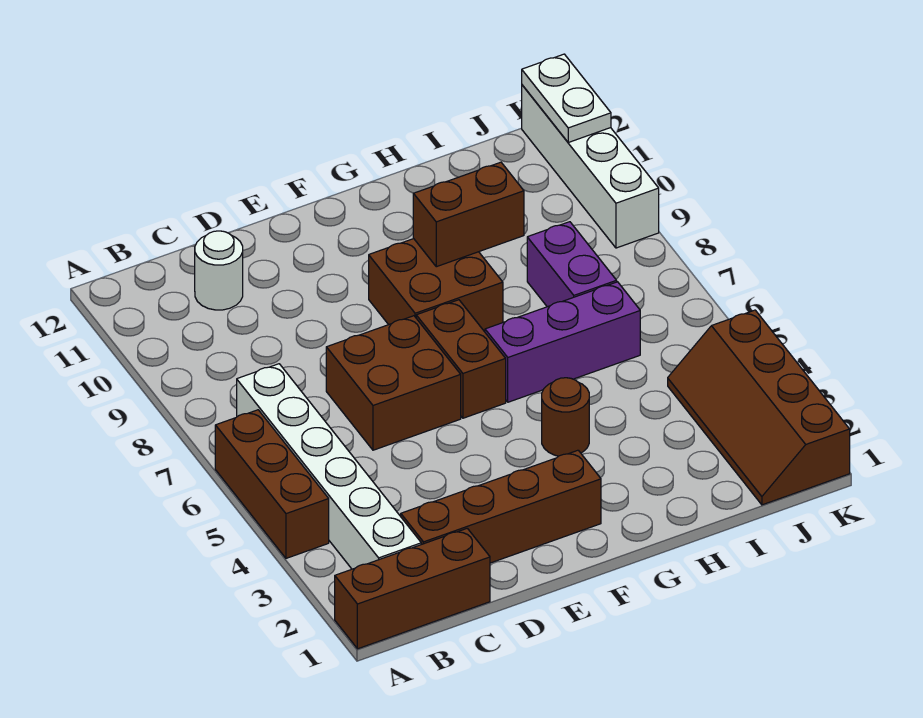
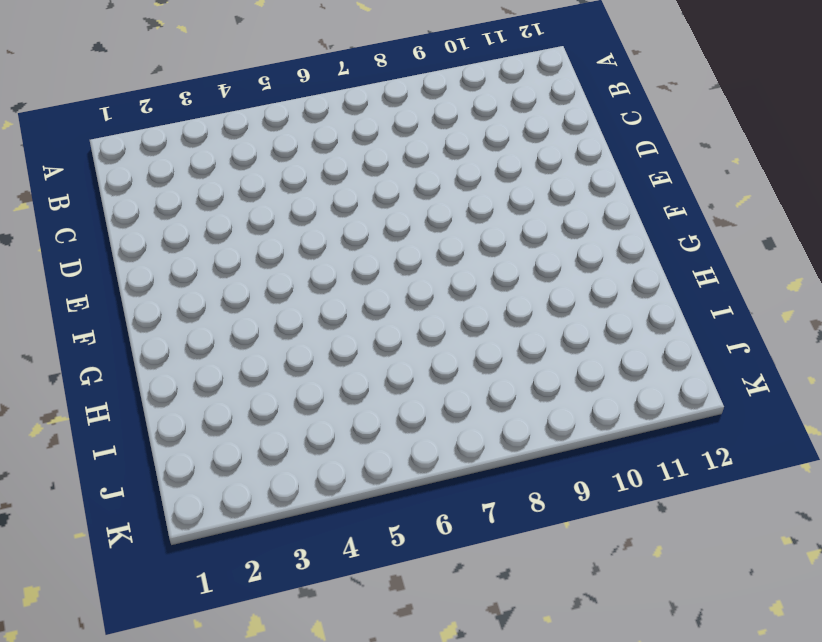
none -> brown brick A1:C1 level 1
none -> brown brick A4:A6 level 1
none -> white brick B2:B7 level 1

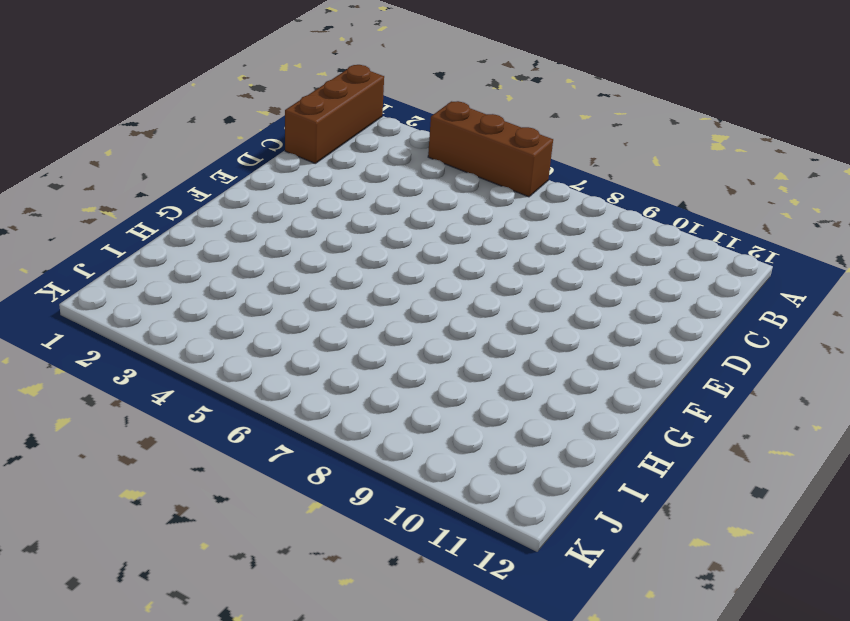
none -> white brick B2:B7 level 1
none -> brown brick C2:F2 level 1
none -> white round brick C11 level 1

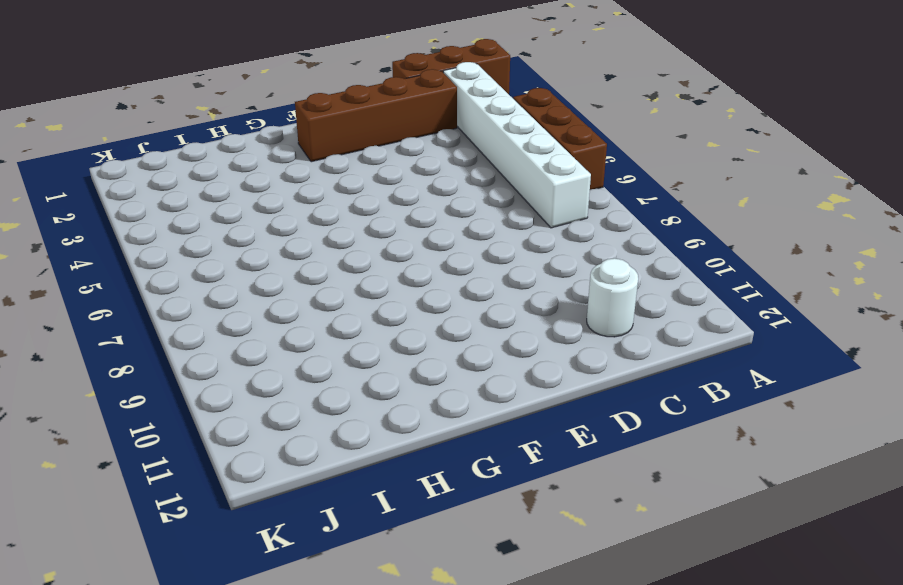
none -> brown brick D6:E7 level 1
none -> brown brick F6:F7 level 1
none -> brown brick F8:G9 level 1

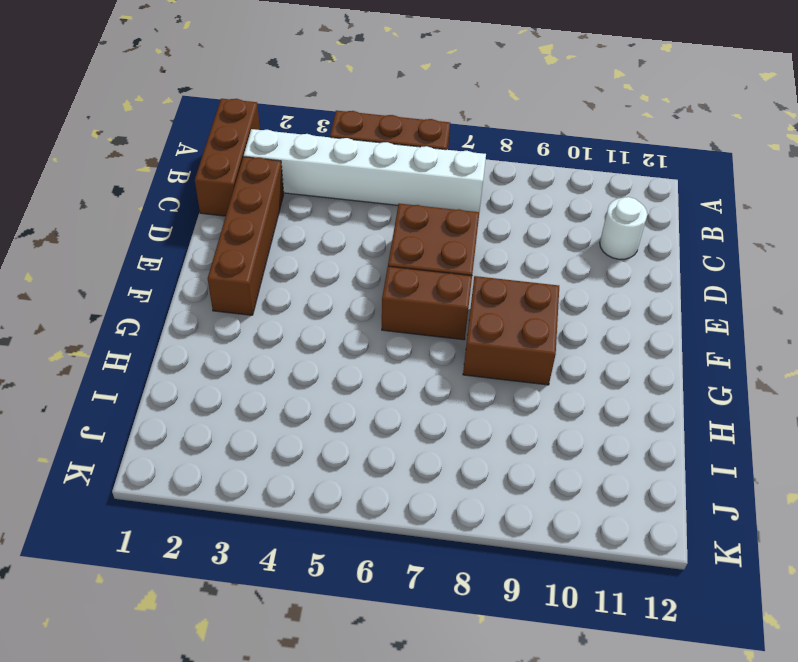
none -> brown round brick G4 level 1
none -> purple brick G6:I6 level 1
none -> purple brick I7:I8 level 1

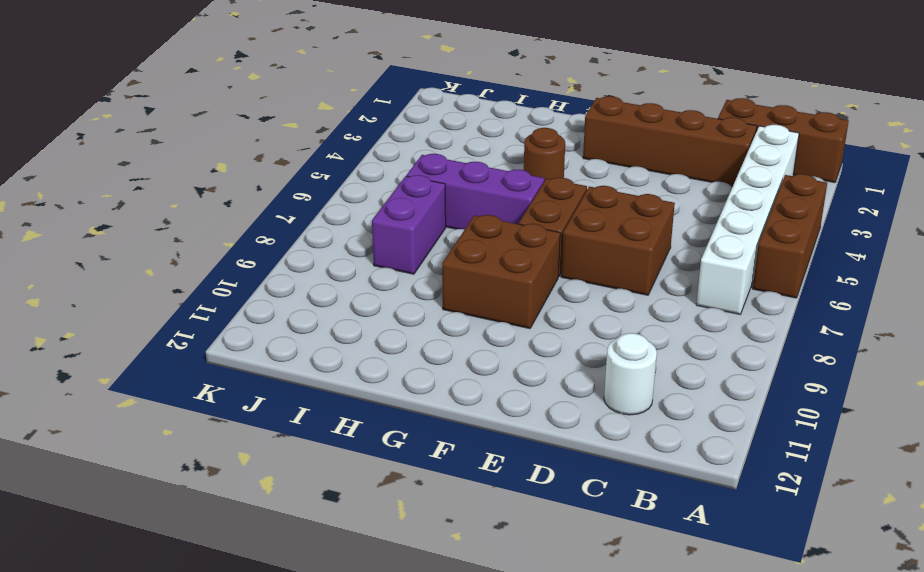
none -> brown slope J1:K4 level 1 top K
none -> white brick K9:K12 level 1
none -> brown brick G9:H9 level 2

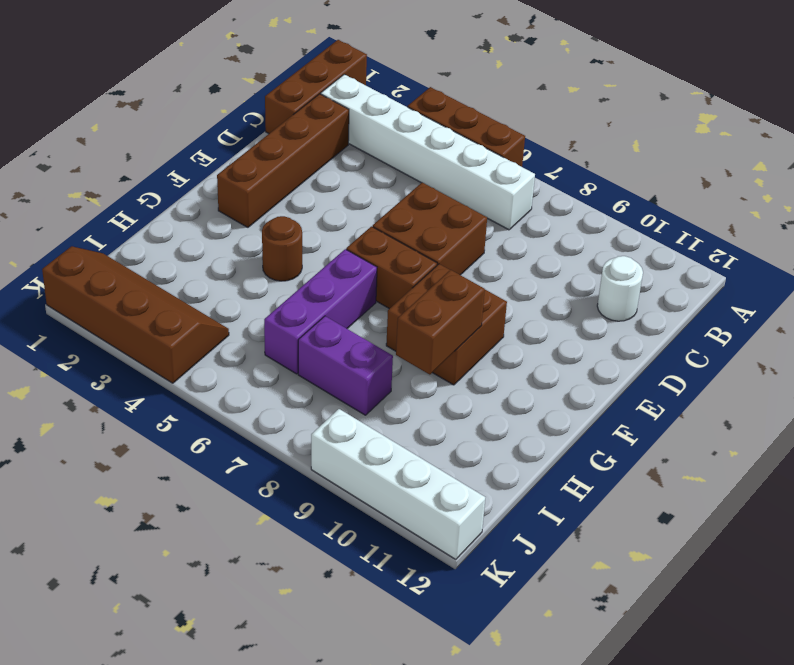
none -> white plate K11:K12 level 2

